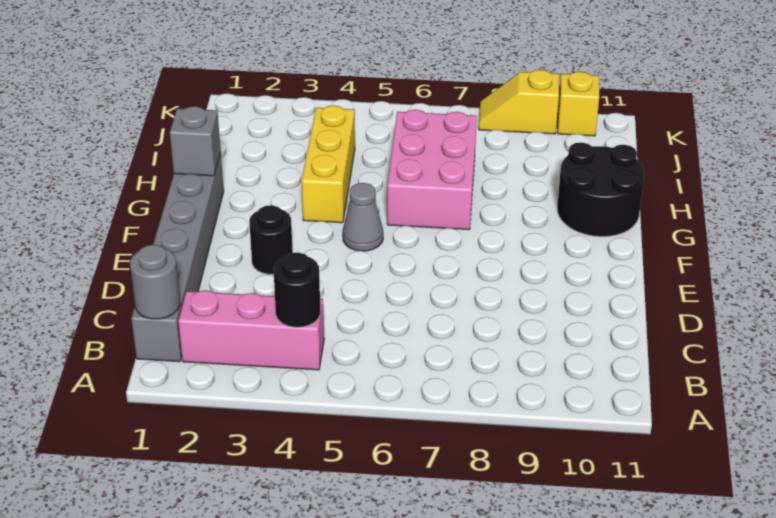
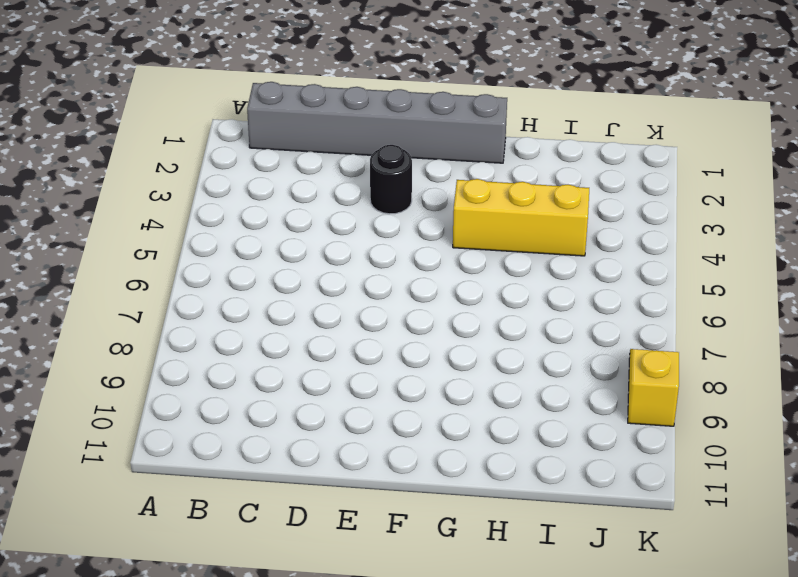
none -> pink brick B2:B4 level 1
none -> grey cone F5 level 1
none -> pink brick G6:I7 level 1

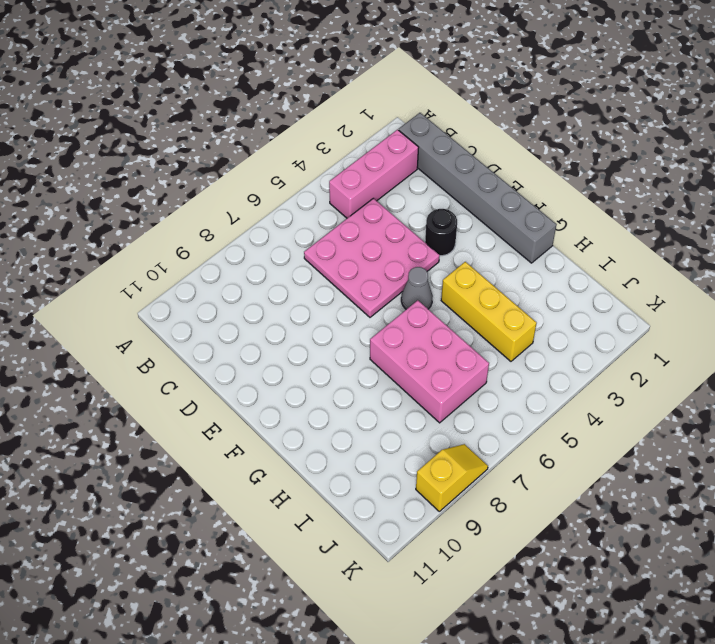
pink plate C4:E6 level 1 -> none
none -> black round brick G10:H11 level 1
none -> yellow brick K10 level 1
none -> grey round brick B1 level 2

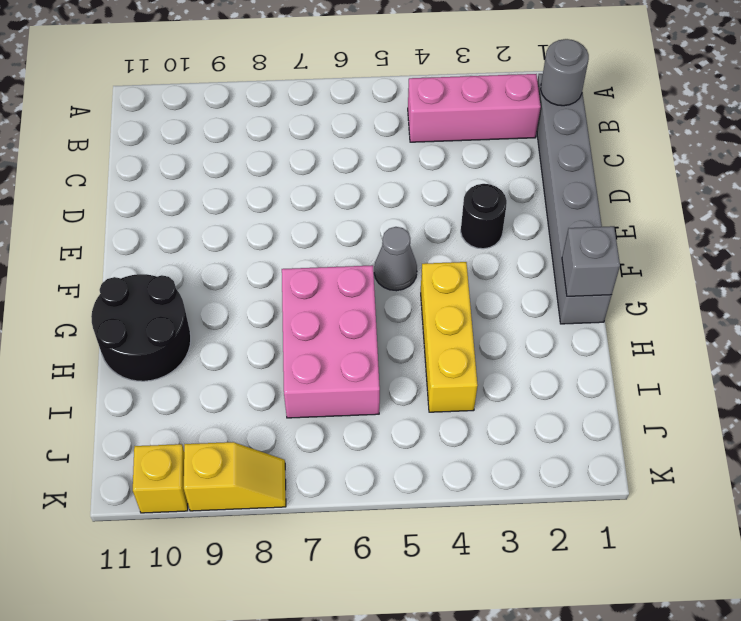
none -> black round brick B4 level 2

